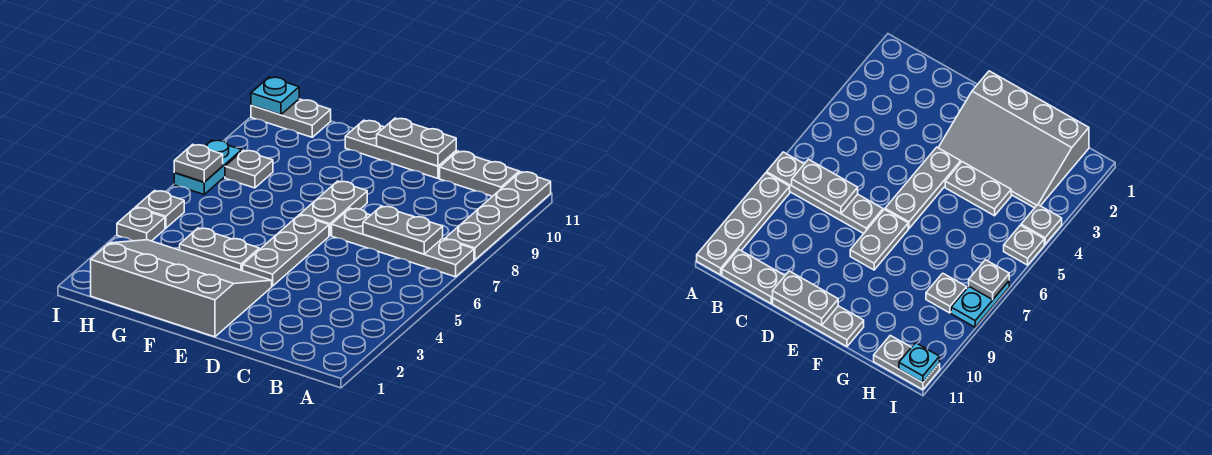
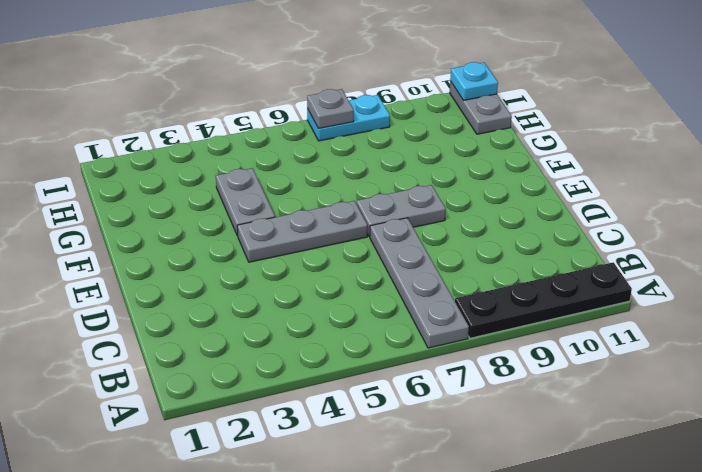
black plate A8:A11 level 1 -> grey plate A8:A11 level 1
none -> grey plate B11:C11 level 1
none -> grey plate D11:F11 level 1
none -> grey slope E1:H3 level 1 top 1

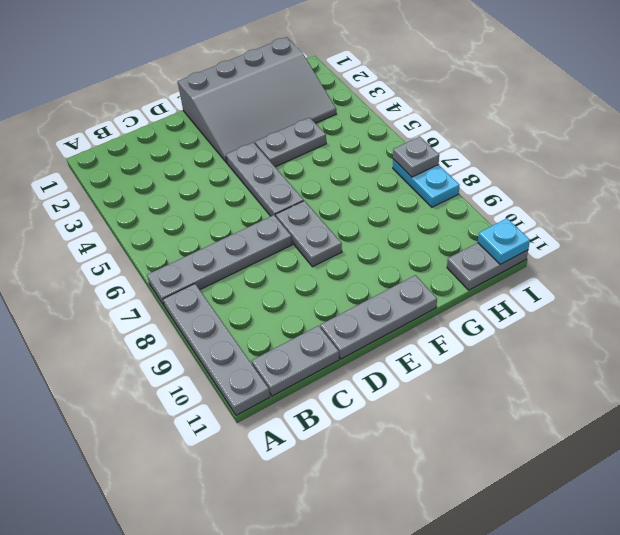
none -> grey plate H8 level 1
none -> grey plate I4 level 1
none -> grey plate I5 level 1

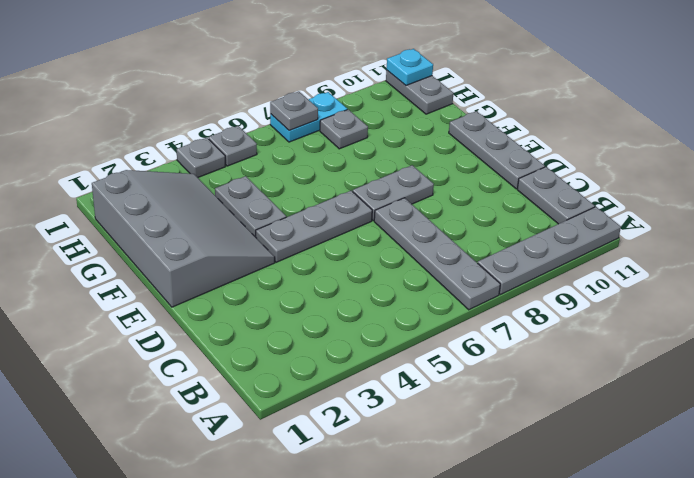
none -> grey plate B7:C7 level 2
none -> grey plate D11:E11 level 2

